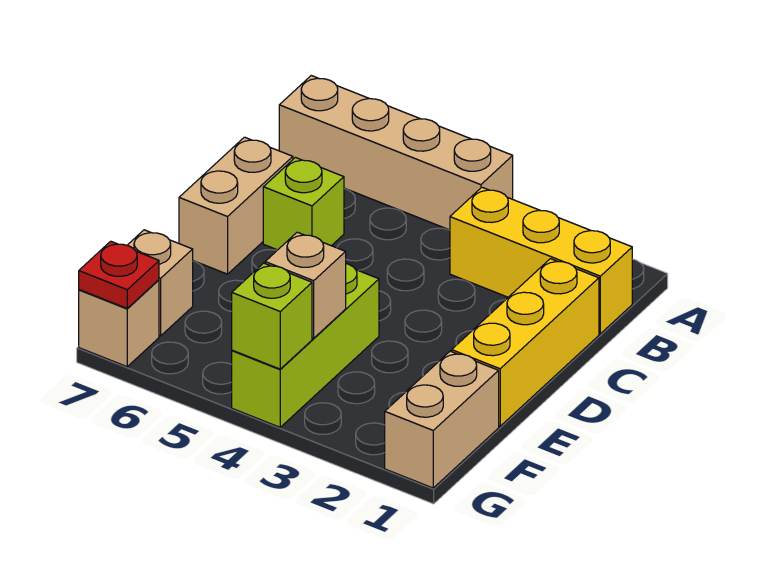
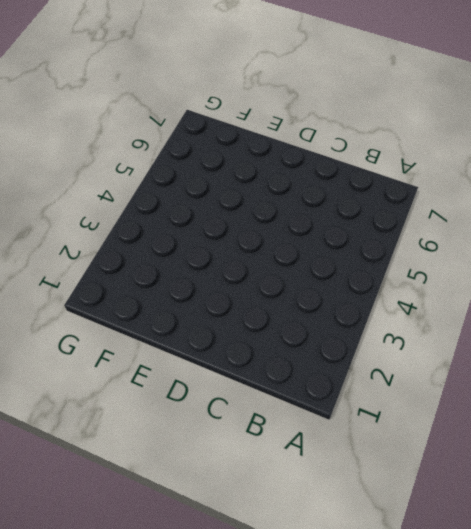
none -> tan brick A4:A7 level 1
none -> yellow brick B1:B3 level 1
none -> yellow brick C1:E1 level 1

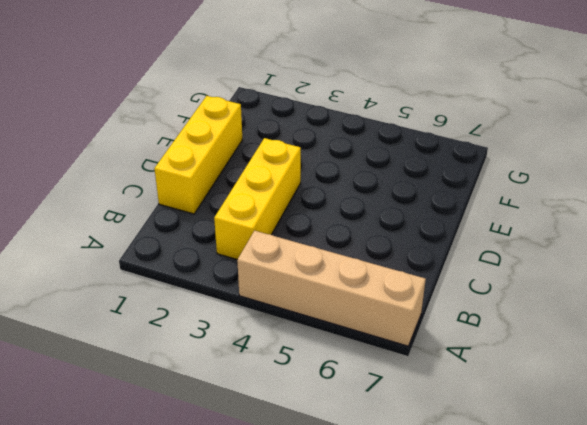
yellow brick B3:D3 level 1 -> yellow brick B1:B3 level 1
none -> lime brick C6 level 1
none -> tan brick C7:D7 level 1
none -> lime brick E4:G4 level 1

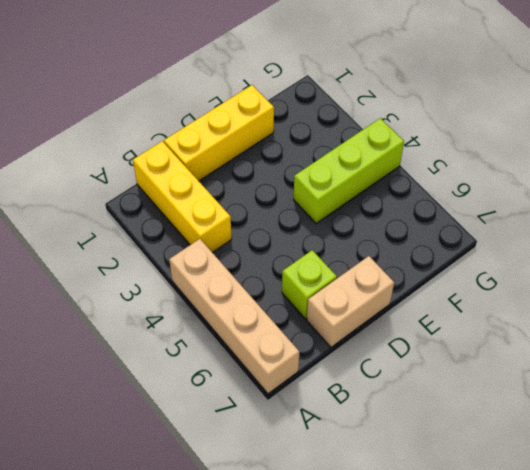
none -> tan brick F1:G1 level 1
none -> tan brick F7 level 1
none -> tan brick G7 level 1

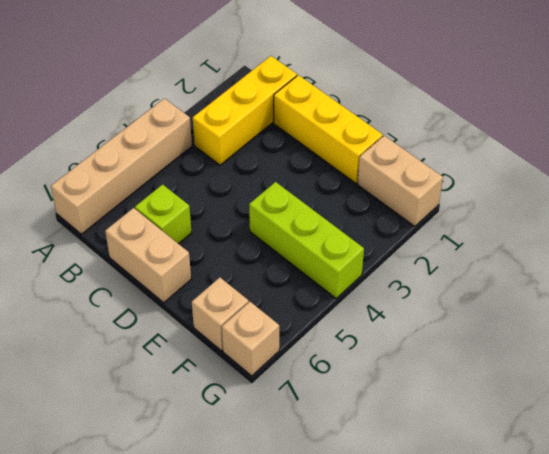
none -> tan brick F4 level 2
none -> lime brick G4 level 2
none -> red plate G7 level 2

